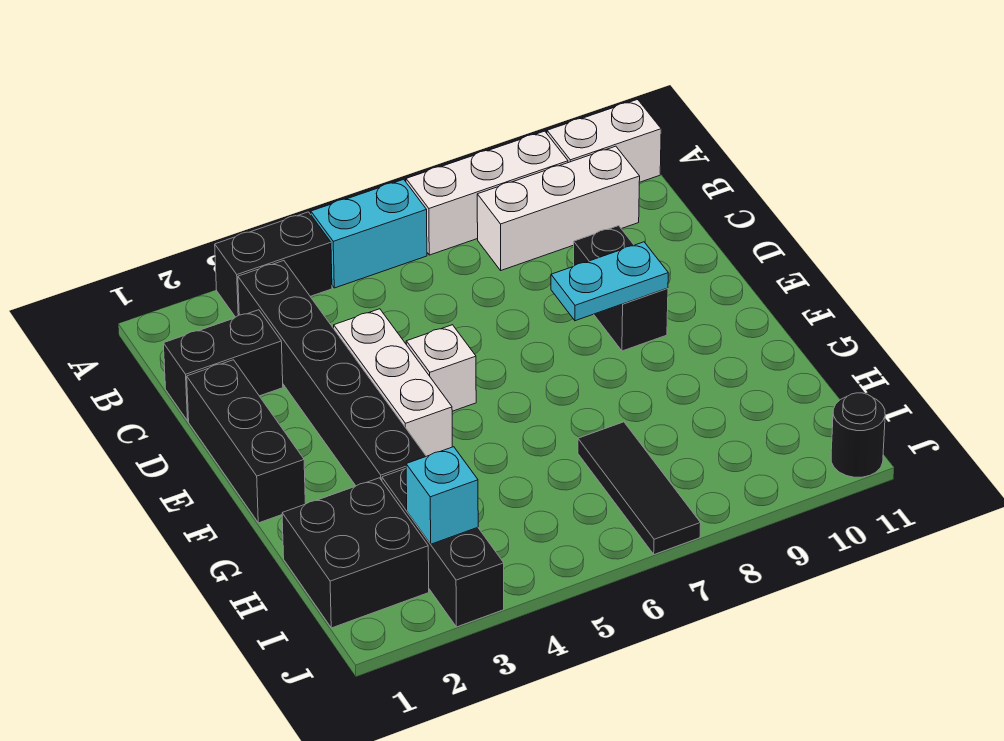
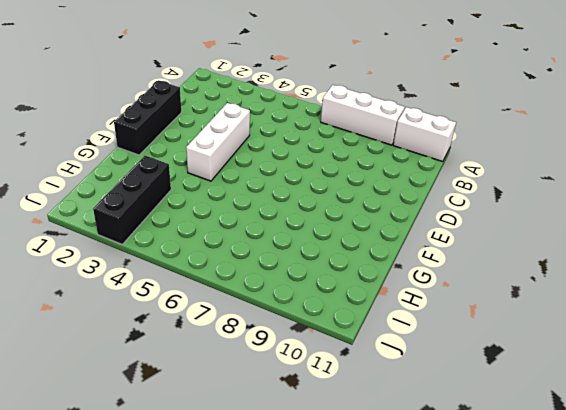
none -> black brick A3:A4 level 1
none -> cyan brick A5:A6 level 1
none -> black brick B3:G3 level 1

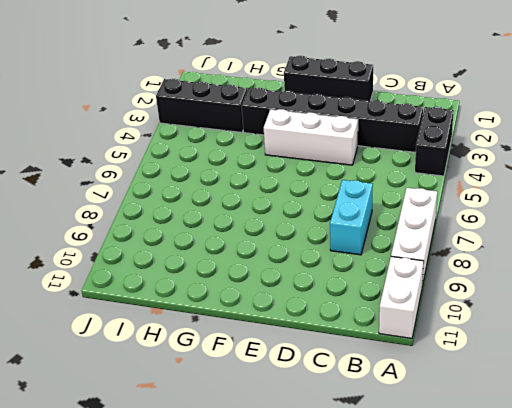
cyan brick C7:C8 level 1 -> cyan brick A5:A6 level 1
none -> white brick B8:B10 level 1
none -> black brick C1:C2 level 1
none -> black brick D9:E9 level 1

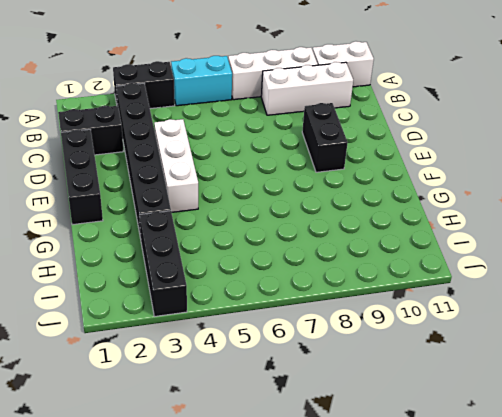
none -> white brick E5 level 1
none -> black brick H1:I2 level 1
none -> black tile H7:J7 level 1

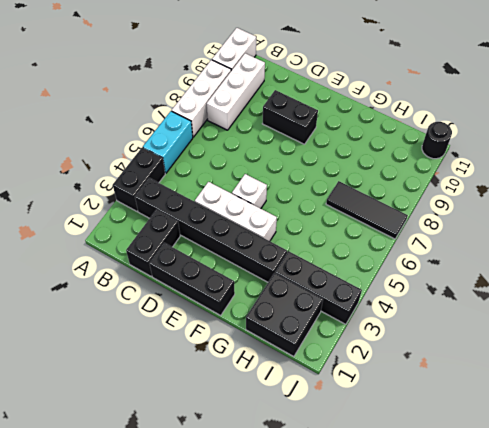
none -> cyan plate E8:E9 level 2
none -> cyan brick I3 level 2

